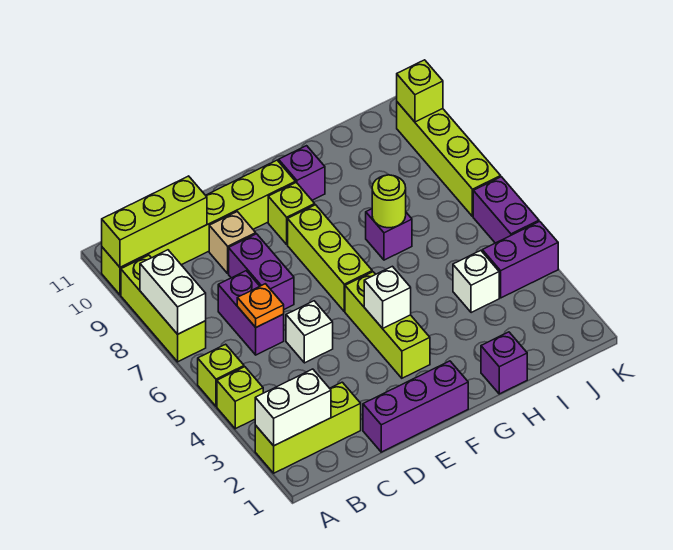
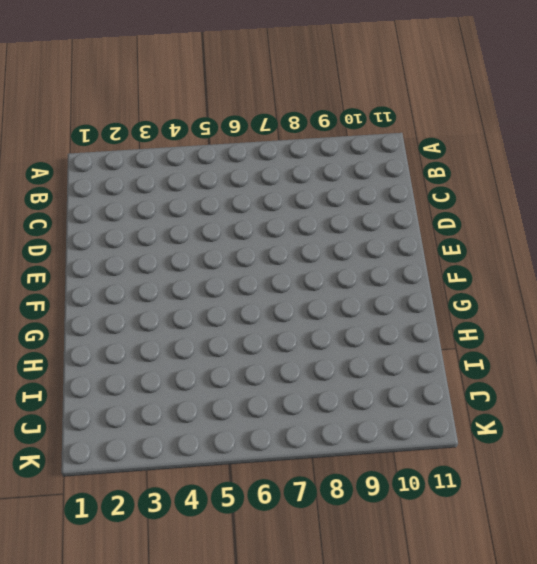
none -> lime brick A2:C2 level 1
none -> lime brick A4 level 1
none -> lime brick A5 level 1

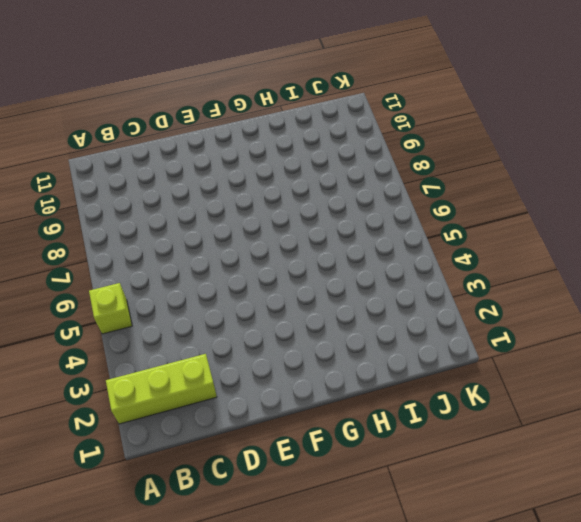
none -> lime brick A4 level 1
none -> lime brick A7:A9 level 1
none -> lime brick A10:F10 level 1

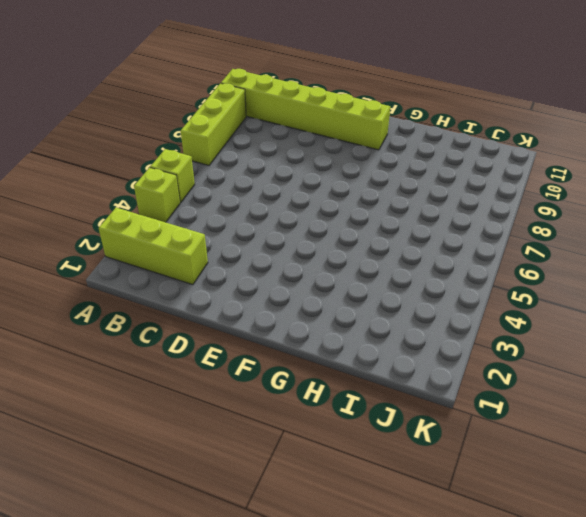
none -> purple brick C6:C7 level 1
none -> purple brick D1:F1 level 1
none -> white brick D5 level 1

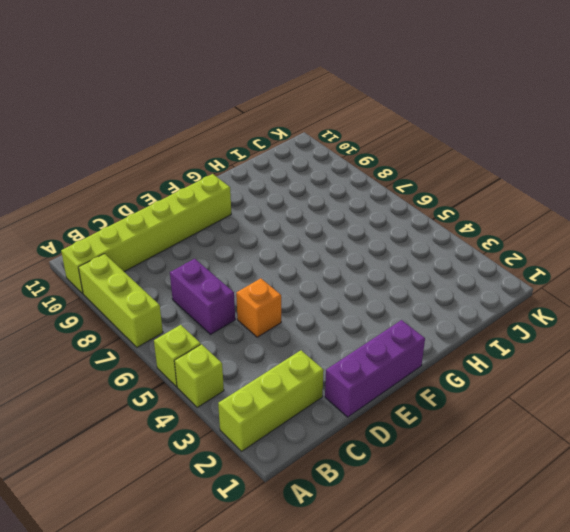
orange brick D5 level 1 -> white brick D5 level 1
none -> purple brick D7:D8 level 1
none -> tan brick D9 level 1
none -> lime brick F3:F5 level 1

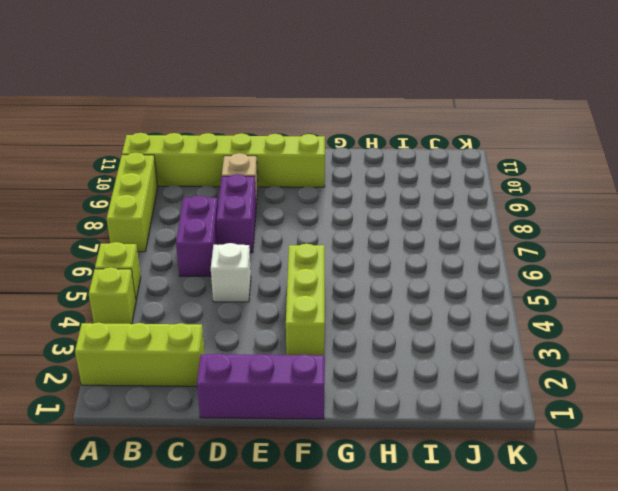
none -> lime brick F6:F8 level 1
none -> lime brick F9 level 1
none -> purple brick G10 level 1

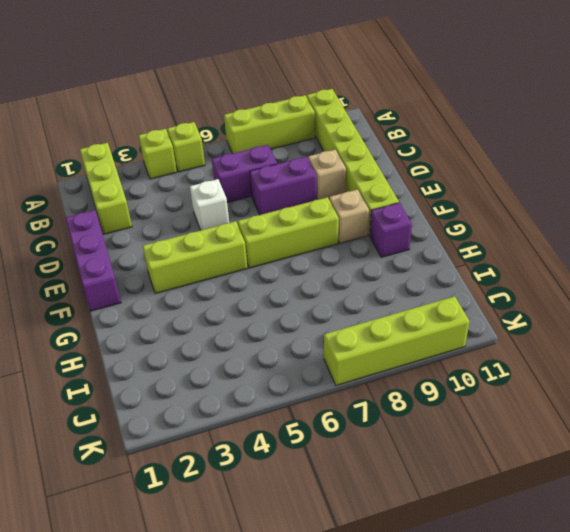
tan brick F9 level 1 -> lime brick F9 level 1
none -> purple brick H1 level 1
none -> purple brick H7 level 1
none -> white brick I4 level 1

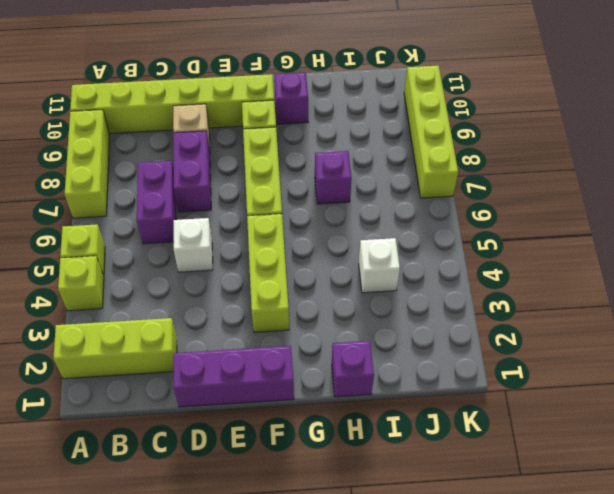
none -> purple brick J4:K4 level 1
none -> purple brick K5:K6 level 1
none -> white brick A2:B2 level 2

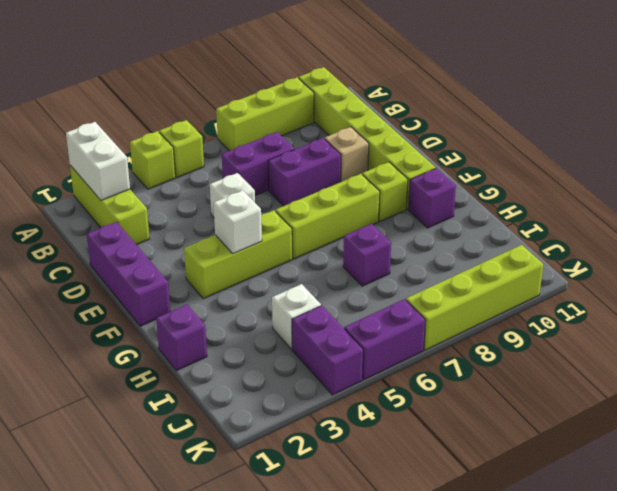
none -> white brick A7:A8 level 2
none -> lime brick A10:C10 level 2
none -> orange plate C6 level 2

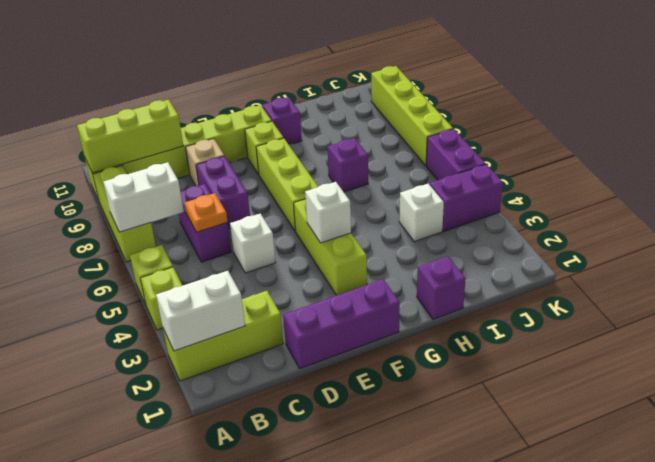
white brick A7:B7 level 2 -> white brick A7:A8 level 2
none -> lime round brick H7 level 2
none -> lime brick K10 level 2

